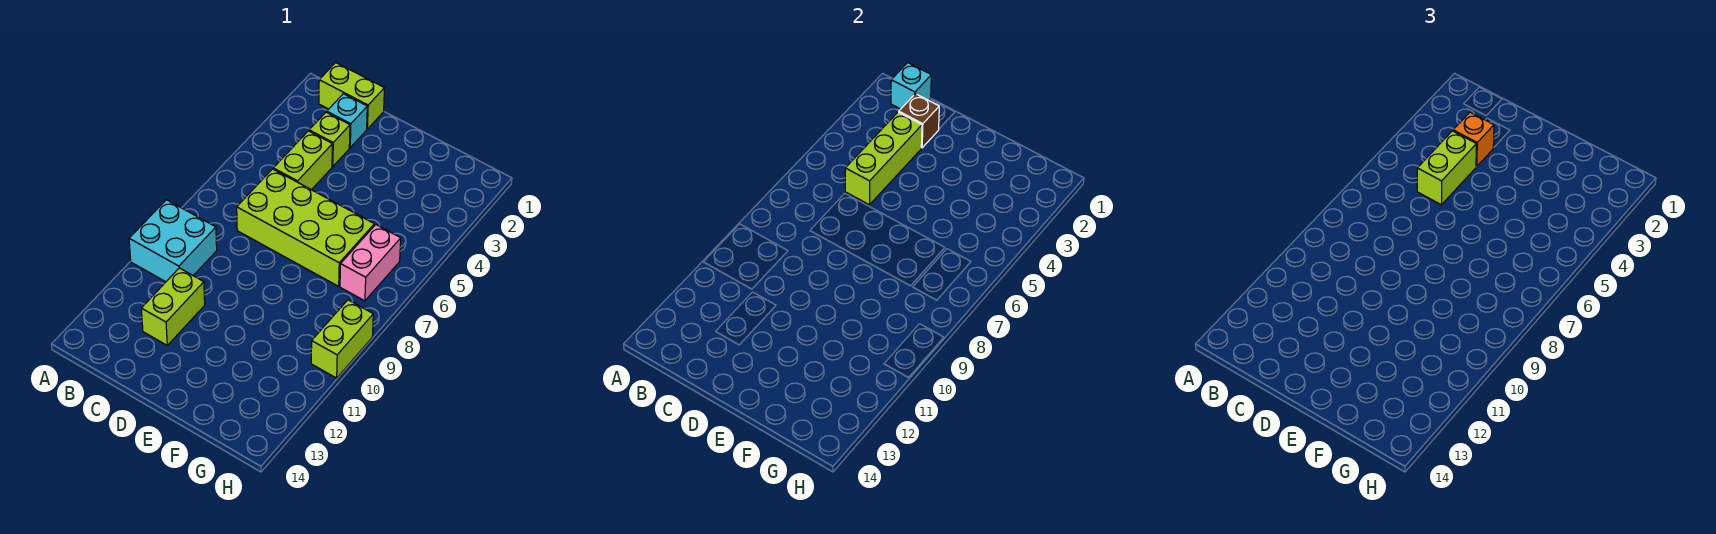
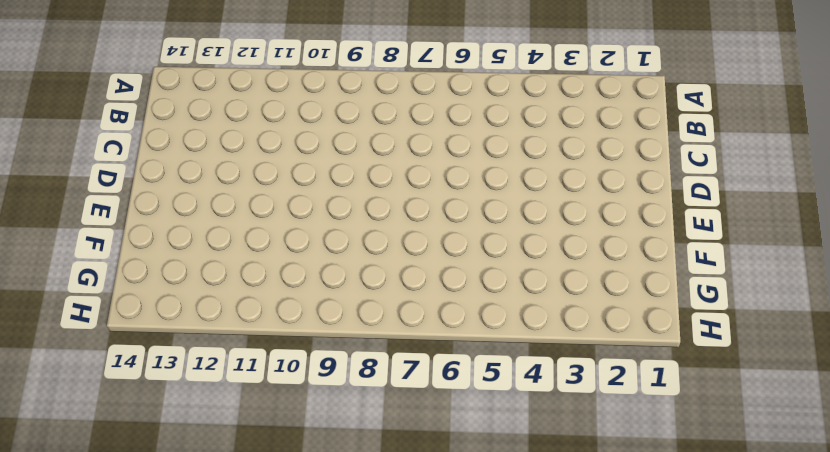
none -> cyan brick A9:B10 level 1
none -> lime brick B1:C1 level 1
none -> cyan brick C2 level 1

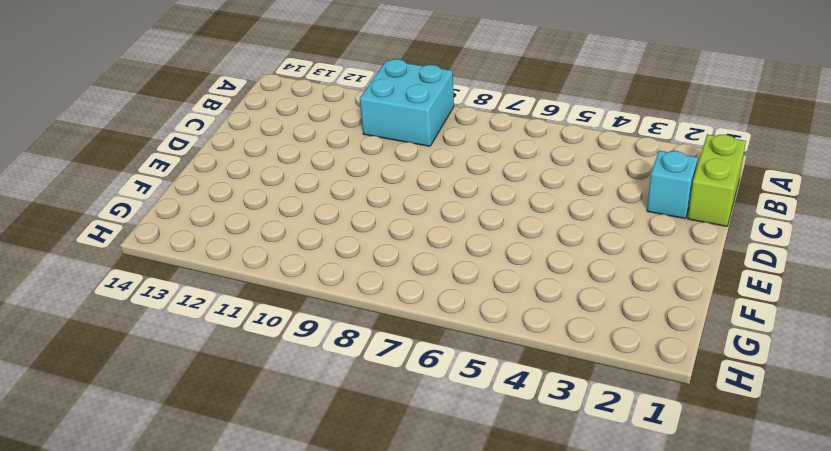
none -> lime brick C3 level 1
none -> lime brick C4:C5 level 1
none -> lime brick C6:F7 level 1

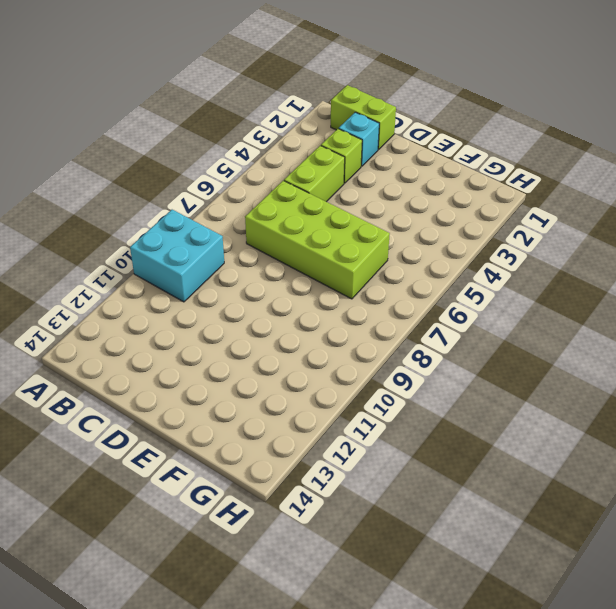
none -> lime brick C11:C12 level 1
none -> pink brick G6:G7 level 1
none -> lime brick H9:H10 level 1

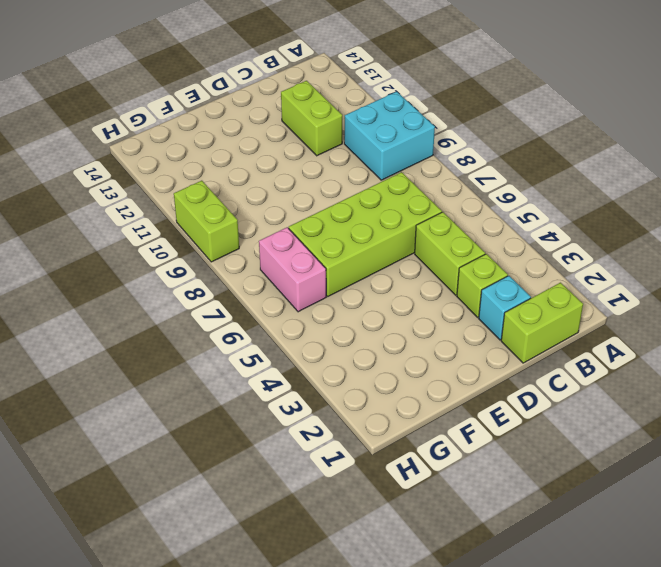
none -> cyan brick B1 level 2
none -> brown brick C2 level 2
none -> lime brick C3:C5 level 2

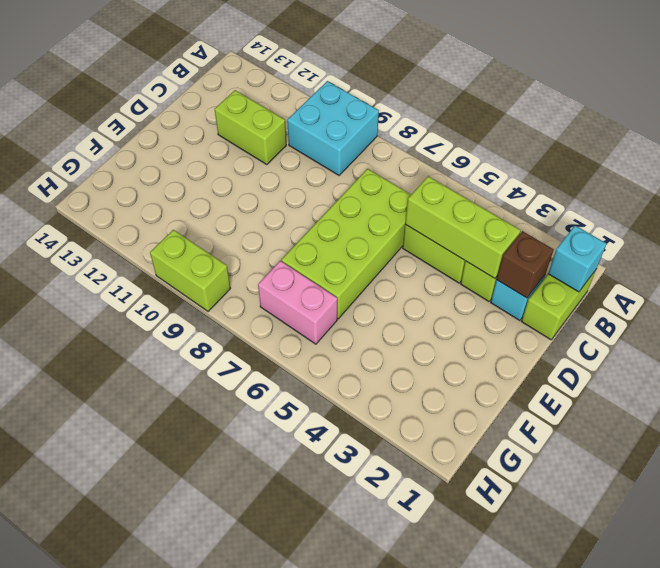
none -> orange brick C3 level 3
none -> lime brick C4:C5 level 3

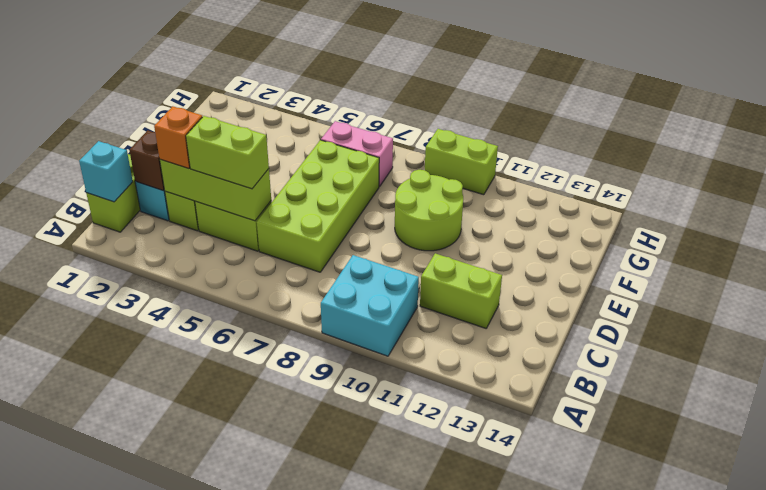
lime round brick E9:F10 level 1 -> none

